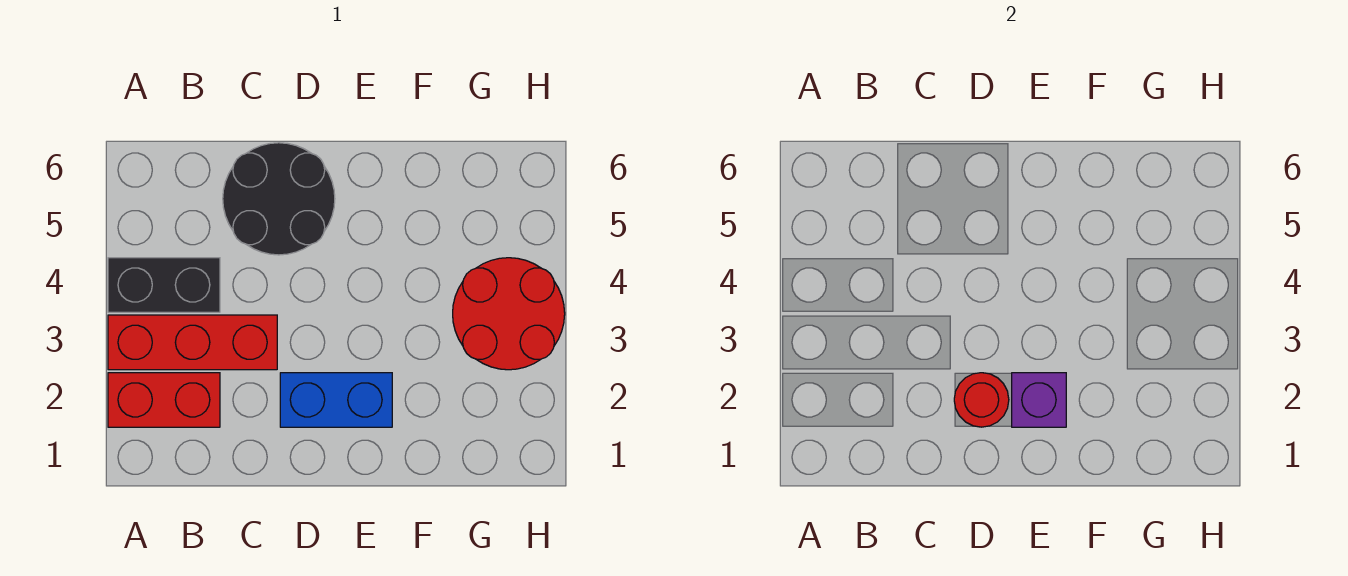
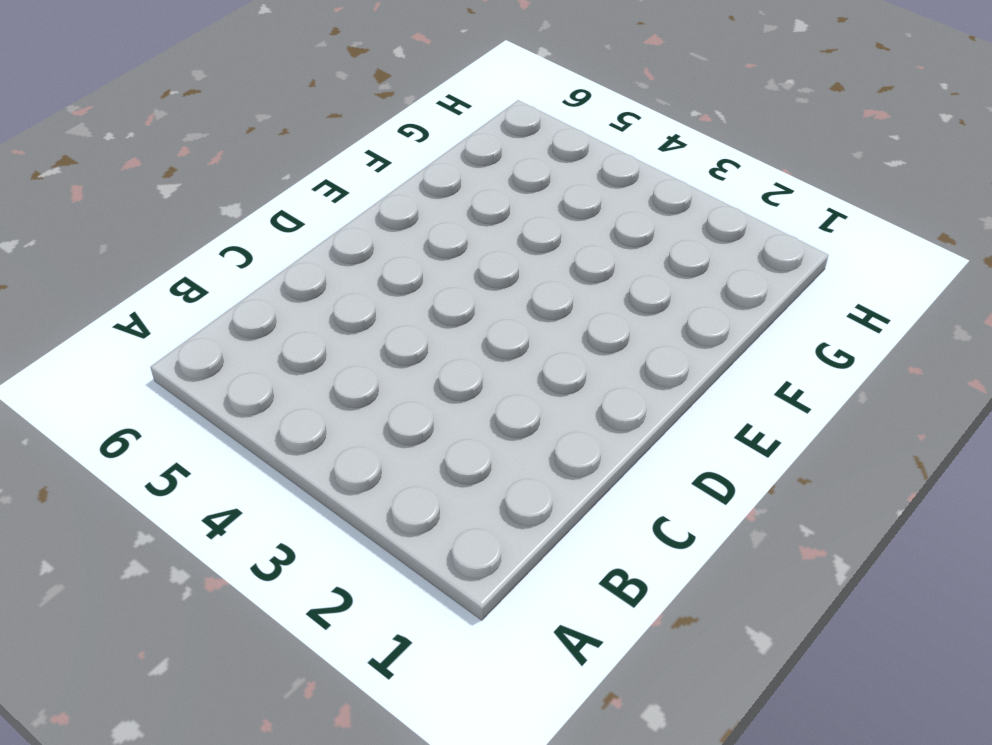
none -> red brick A2:B2 level 1
none -> red brick A3:C3 level 1

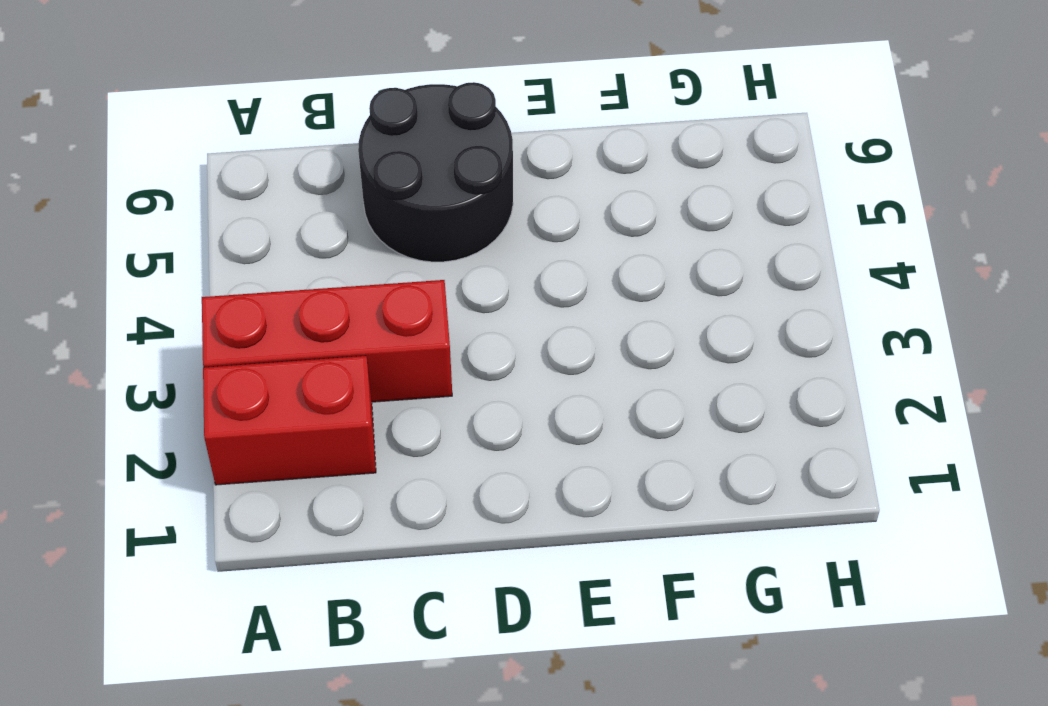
none -> black brick A4:B4 level 1
none -> blue brick D2:E2 level 1

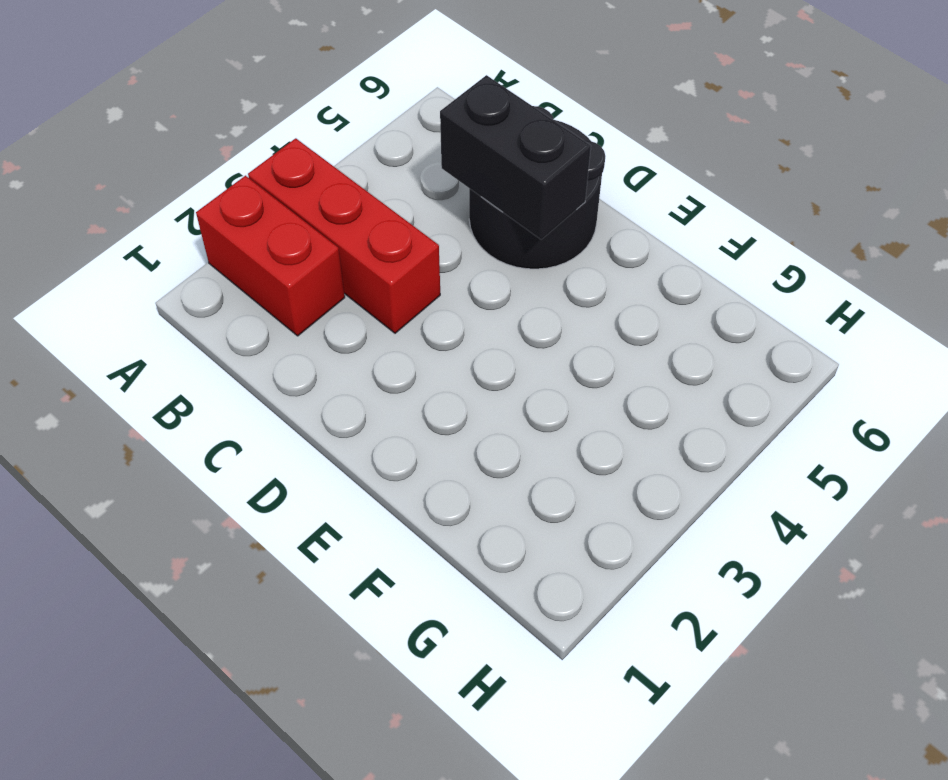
black brick C5:D5 level 2 -> black brick A4:B4 level 1
none -> blue brick D2:E2 level 1
none -> red round brick G3:H4 level 1

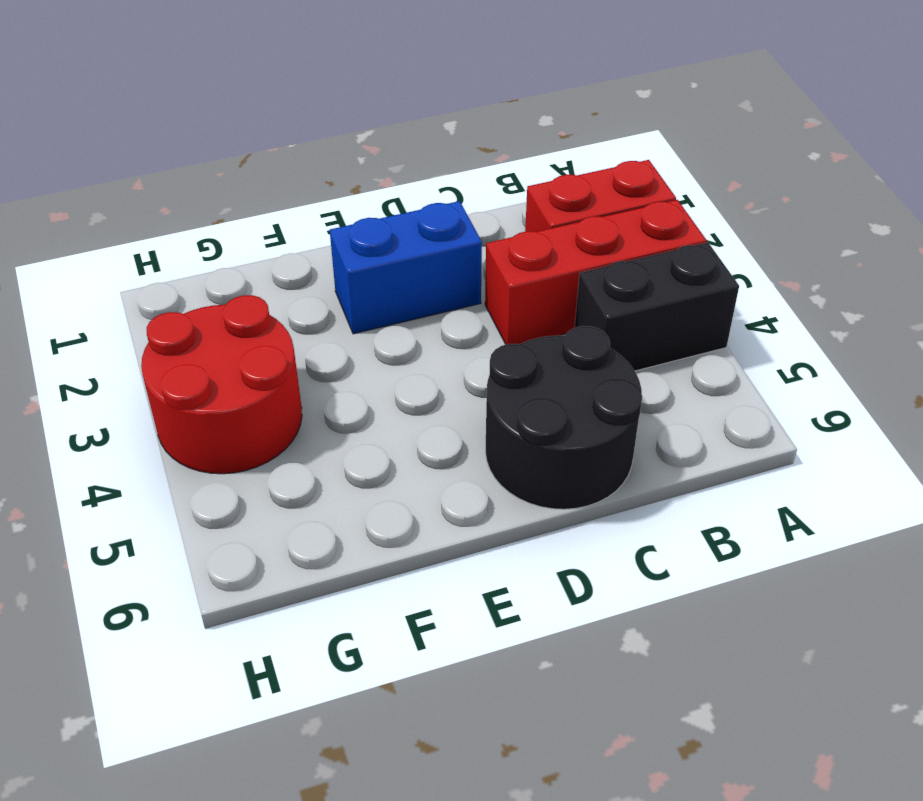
none -> red round brick D2 level 2
none -> purple brick E2 level 2

